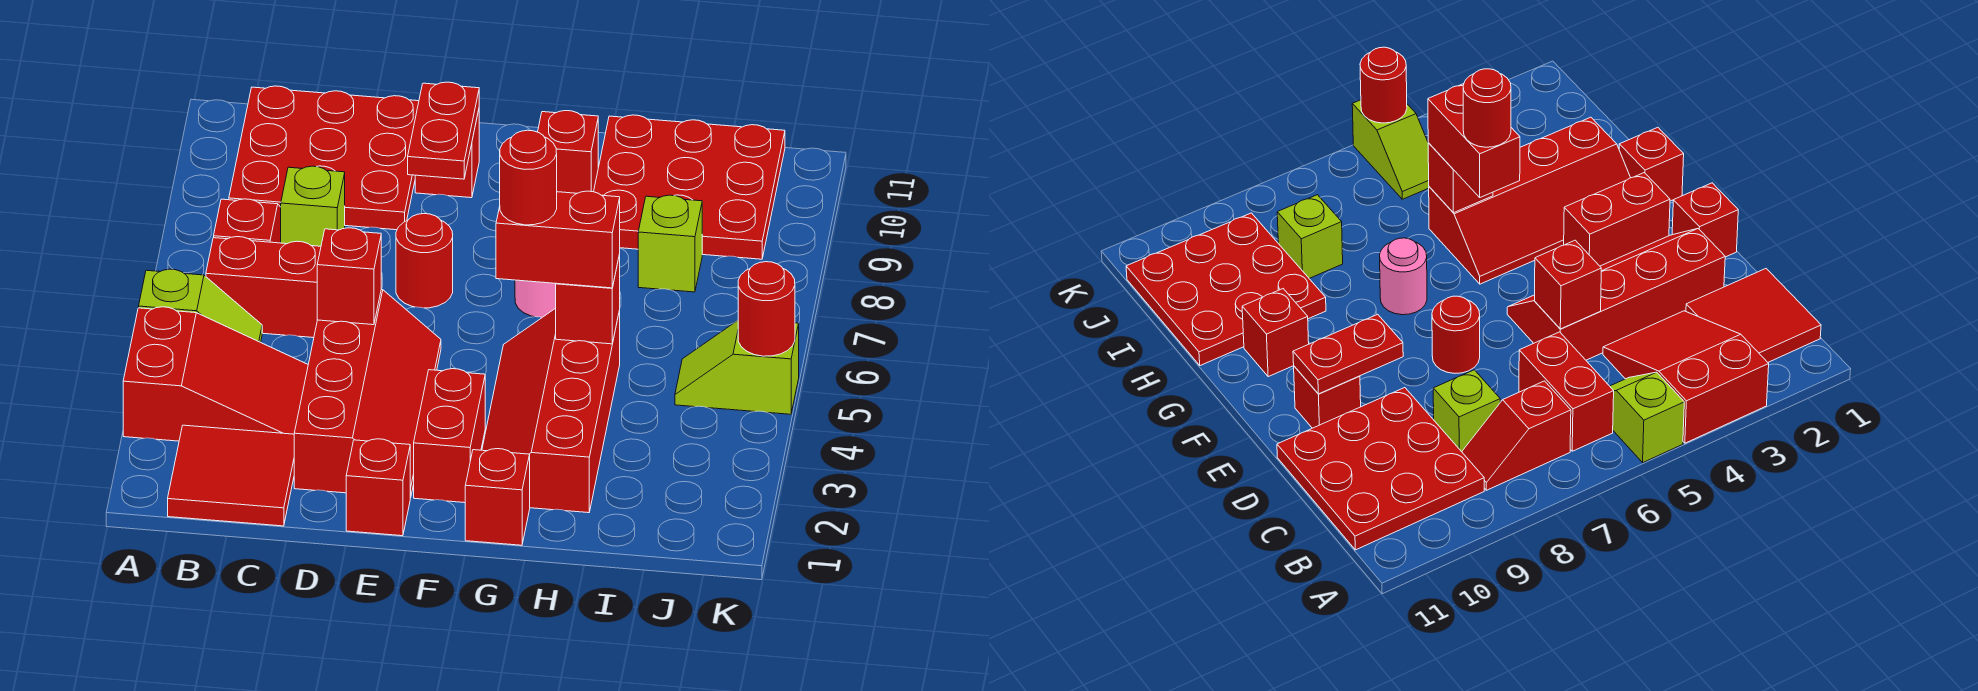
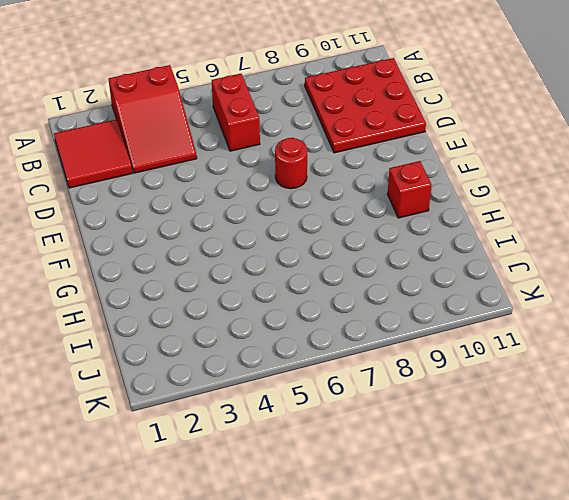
none -> lime slope A5:B5 level 1 top A
none -> red slope B7:B8 level 1 top 7
none -> lime brick C8 level 1

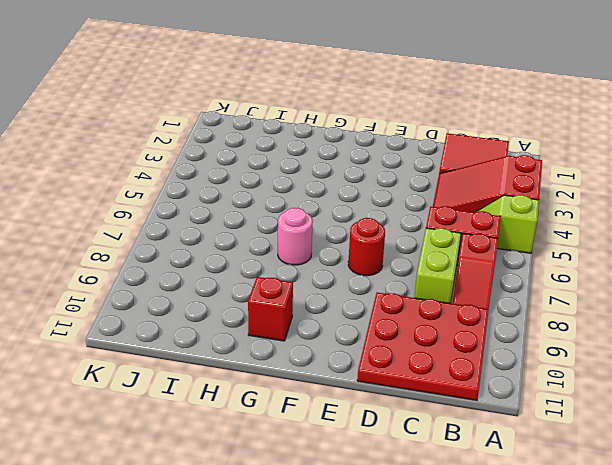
lime brick C7:C8 level 1 -> lime brick C8 level 1
none -> red slope D2:E5 level 1 top D
none -> red brick E1 level 1
none -> red brick E10 level 1

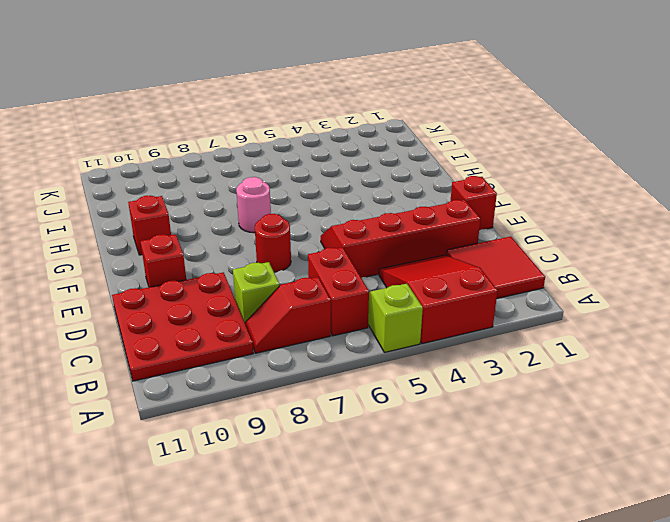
none -> red brick F2:F3 level 1
none -> red brick G1 level 1
none -> red slope G2:H5 level 1 top H

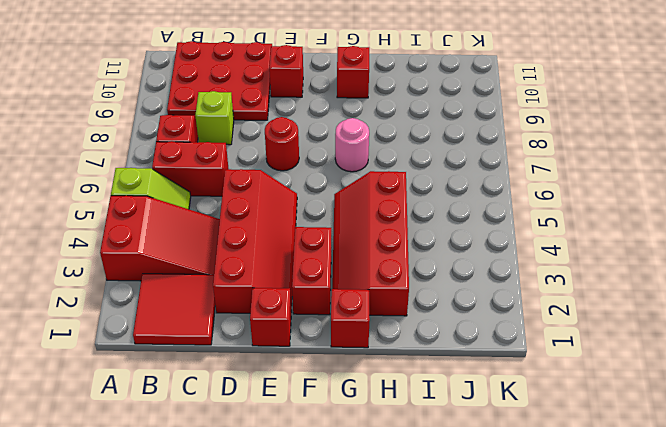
none -> red plate H9:J11 level 1
none -> lime brick I8 level 1
none -> lime slope J5:K5 level 1 top K

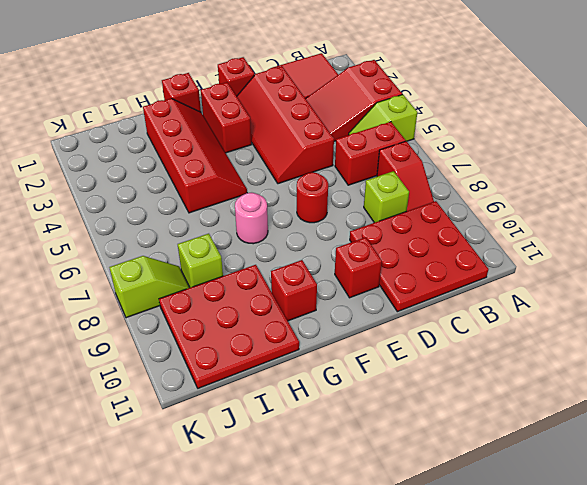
lime slope J8:K8 level 1 top K -> lime slope J5:K5 level 1 top K
none -> red brick D5 level 2
none -> red plate E9:E10 level 2
none -> red brick H5 level 2

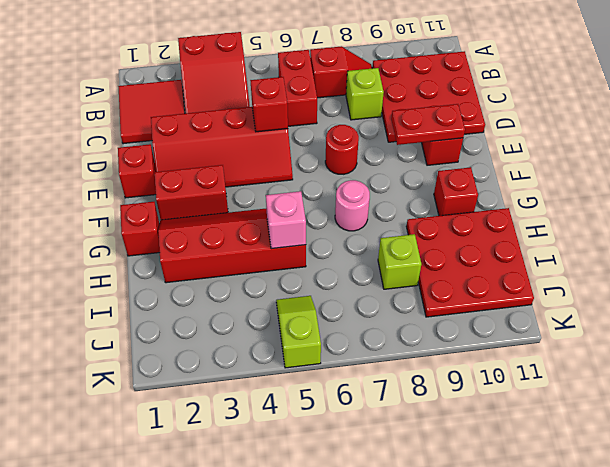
pink brick H5 level 2 -> red brick H5 level 2
none -> lime slope A5:B5 level 1 top A
none -> red round brick K5 level 2
none -> red brick G5:H5 level 3

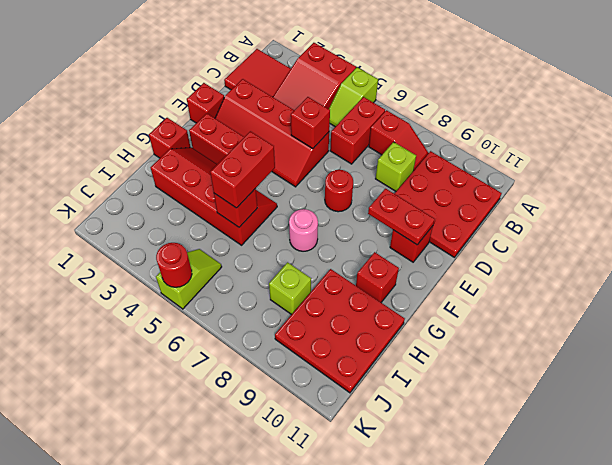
none -> red round brick G5 level 4

